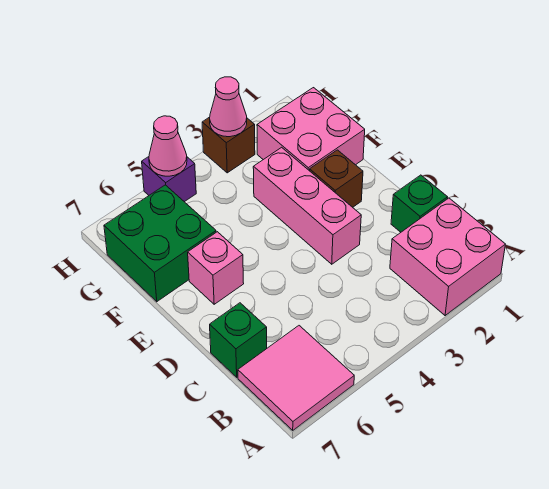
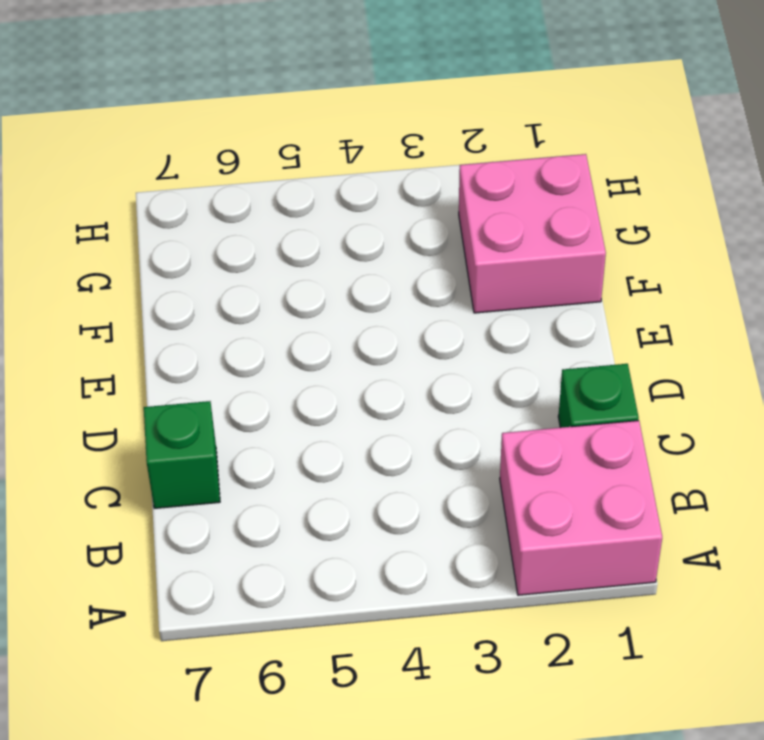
none -> pink tile A6:B7 level 1
none -> pink brick D3:F3 level 1
none -> brown brick E2 level 1

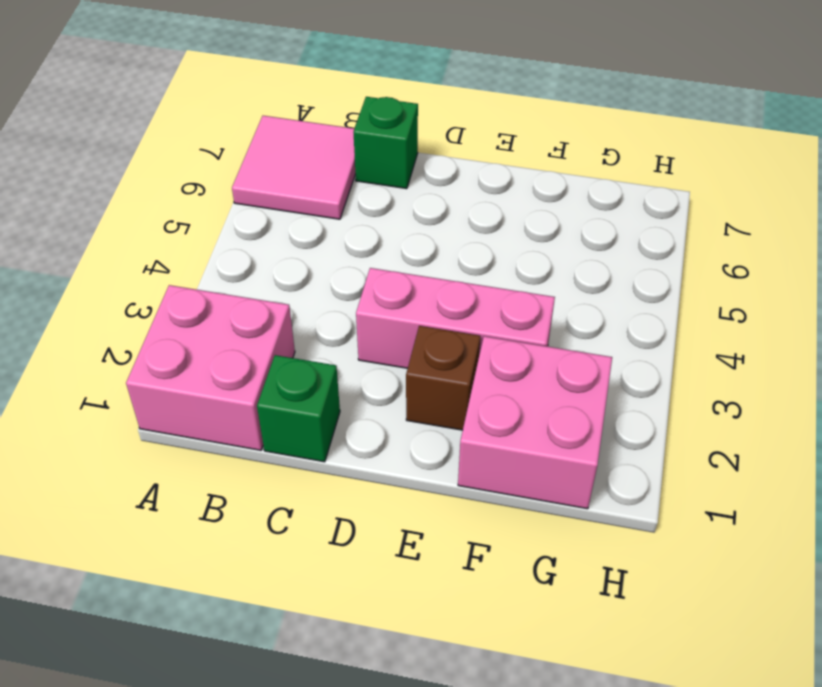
none -> pink brick E6 level 1
none -> green brick F6:G7 level 1
none -> brown brick H3 level 1

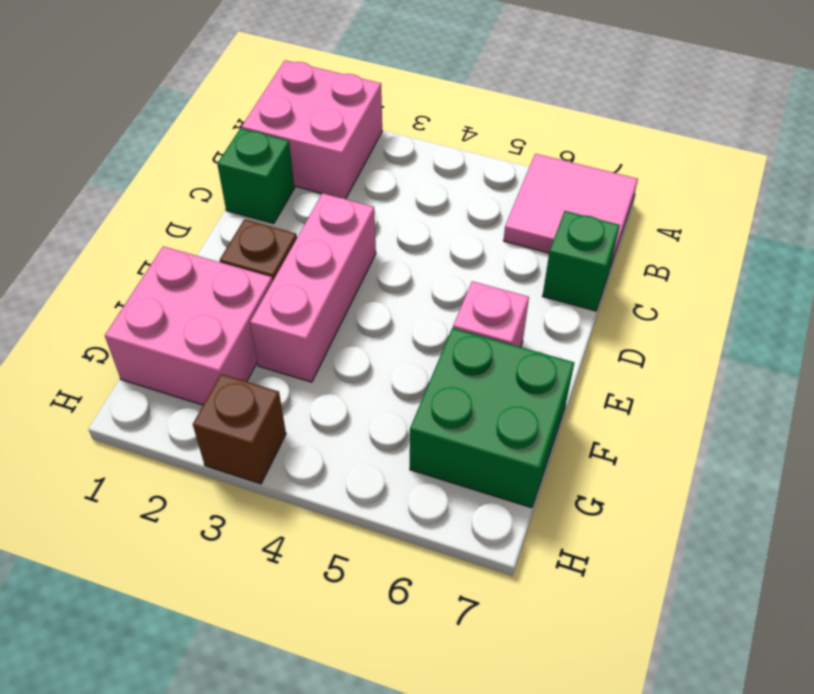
none -> purple brick H5 level 1
none -> pink cone H3 level 2
none -> pink cone H5 level 2

